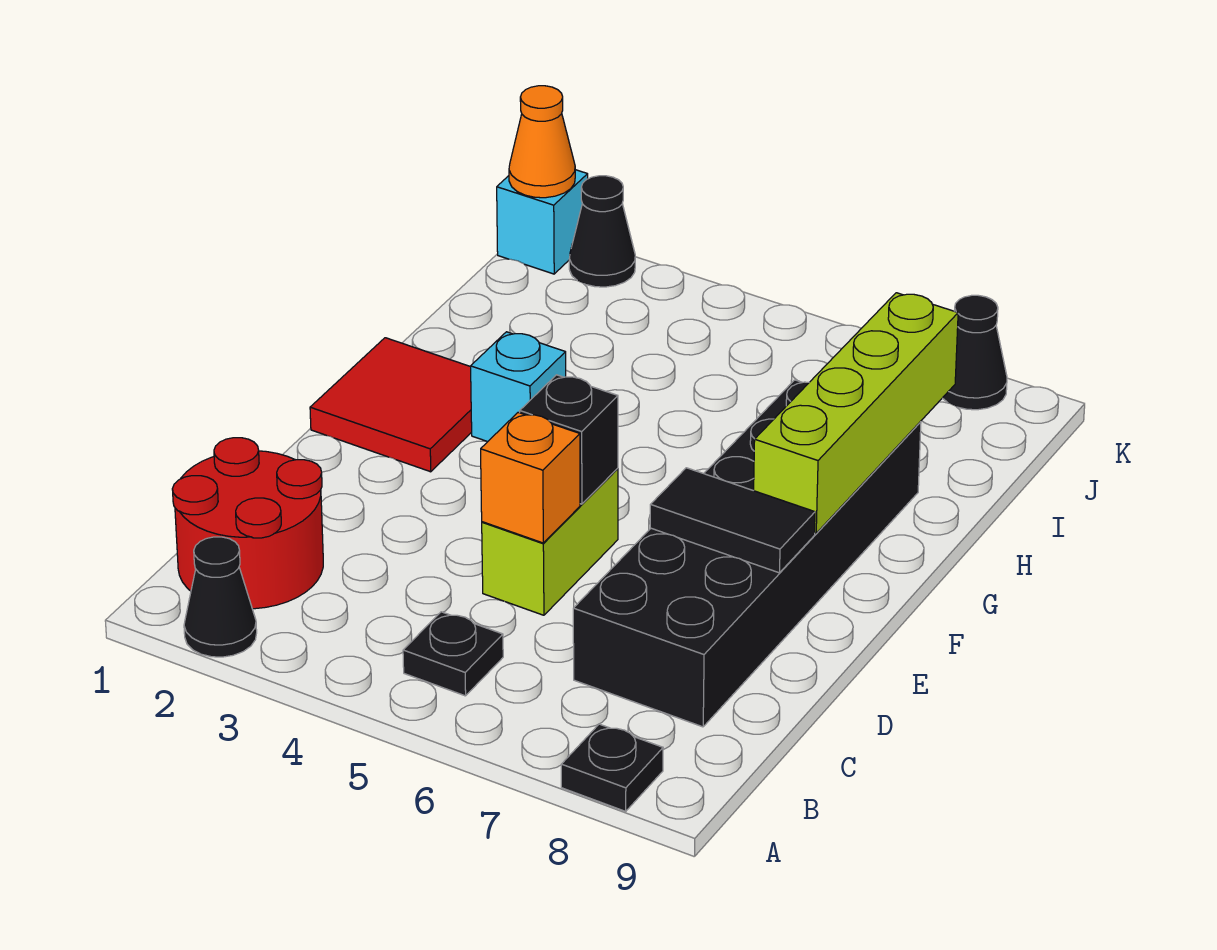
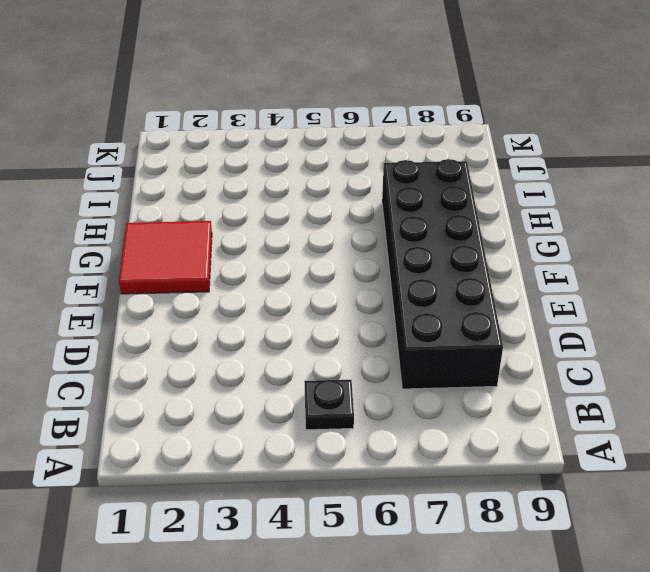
none -> black cone A2 level 1
none -> black plate A8 level 1
none -> red round brick B1:C2 level 1

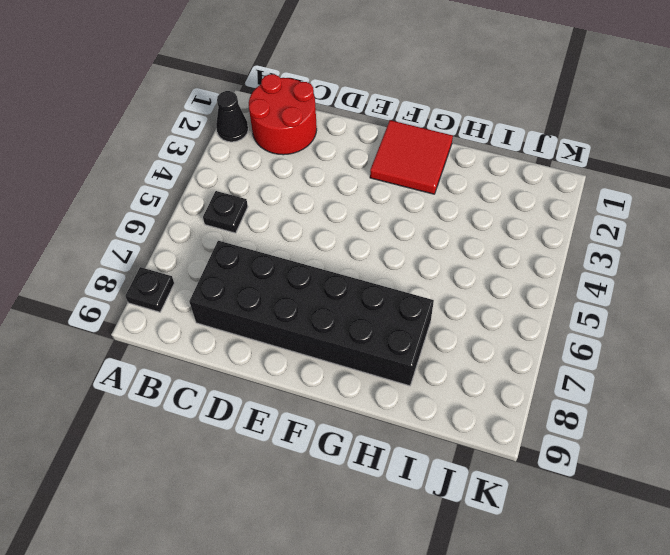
none -> lime brick D5:E5 level 1
none -> cyan brick G3 level 1
none -> cyan brick K1 level 1

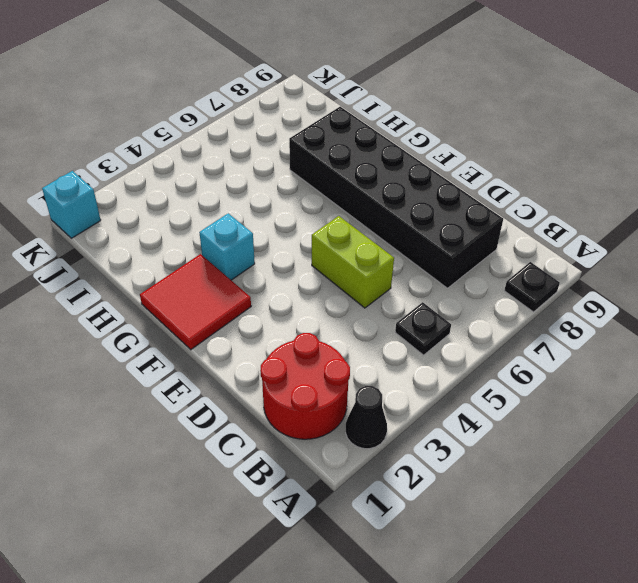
none -> black cone K2 level 1
none -> black cone K8 level 1
none -> orange brick D5 level 2

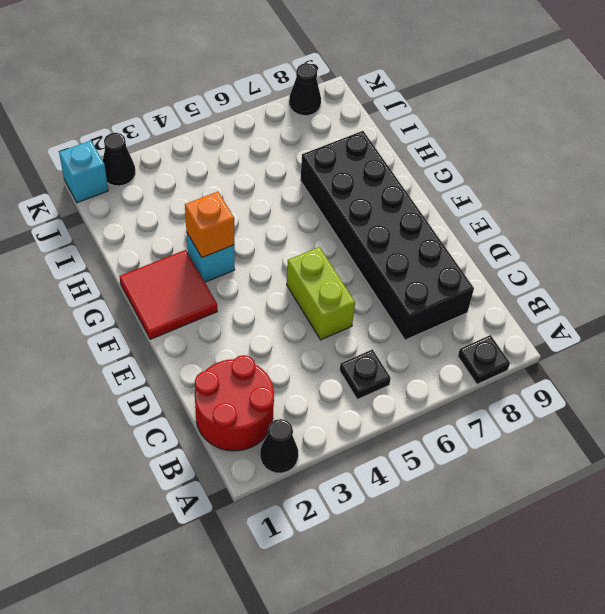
orange brick G3 level 2 -> orange brick D5 level 2
none -> black brick E5 level 2
none -> black tile E7:E8 level 2
none -> lime brick F8:I8 level 2

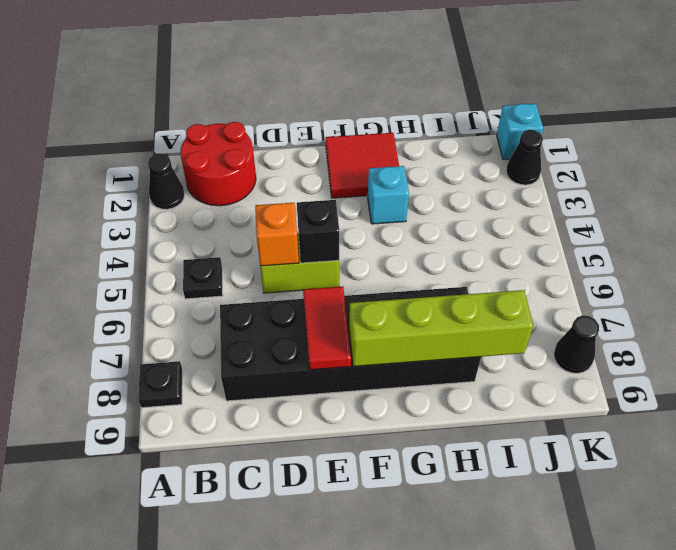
red tile E7:E8 level 2 -> black tile E7:E8 level 2
none -> orange cone K1 level 2

